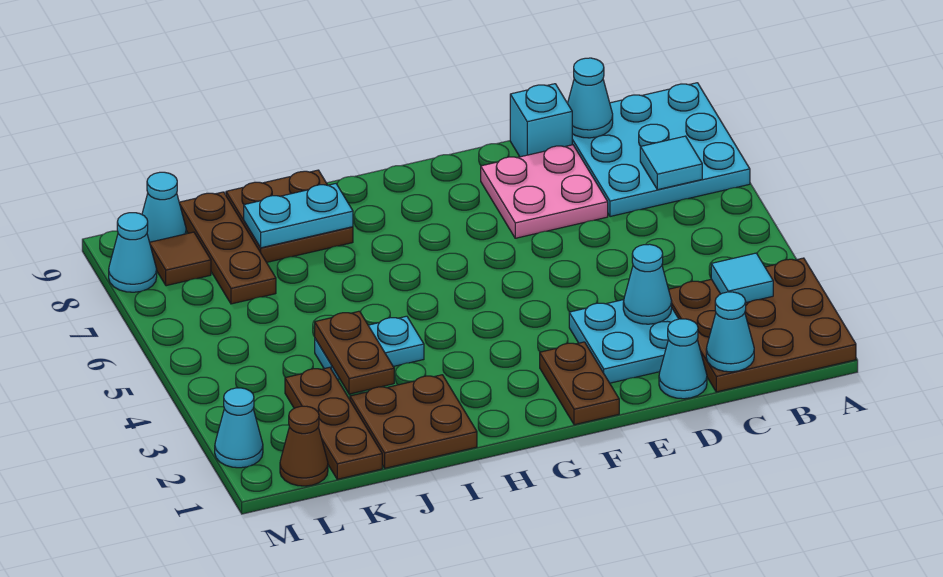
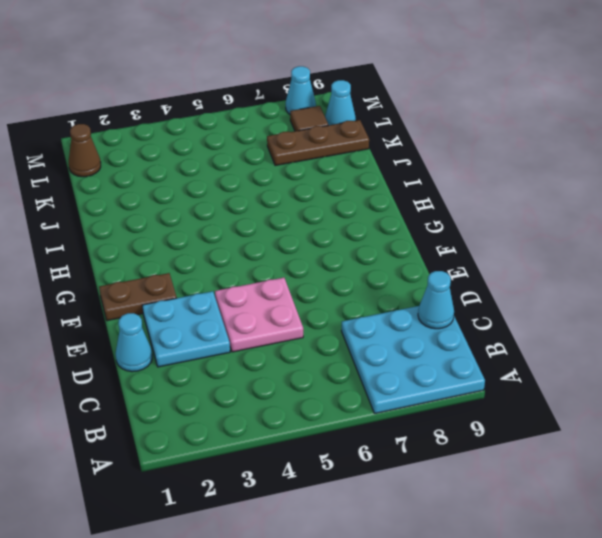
pink plate D4:E5 level 1 -> pink plate D7:E8 level 1
none -> brown plate A1:C3 level 1
none -> cyan brick D9 level 1
none -> brown plate I1:J2 level 1

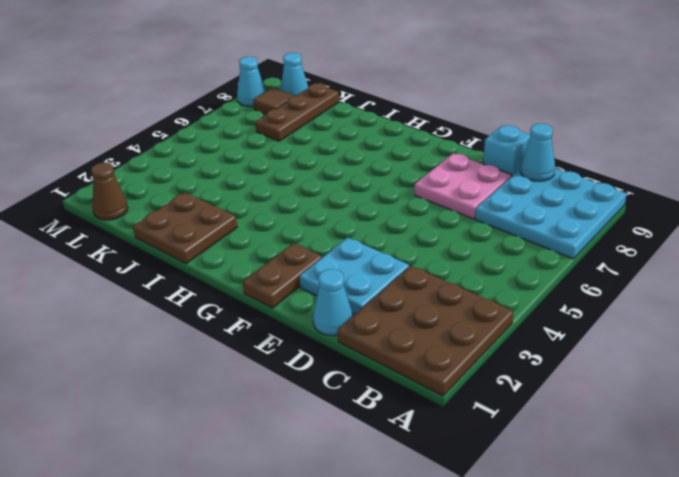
none -> cyan plate I4:J4 level 1
none -> brown plate I8:J9 level 1
none -> brown plate K1:K3 level 1

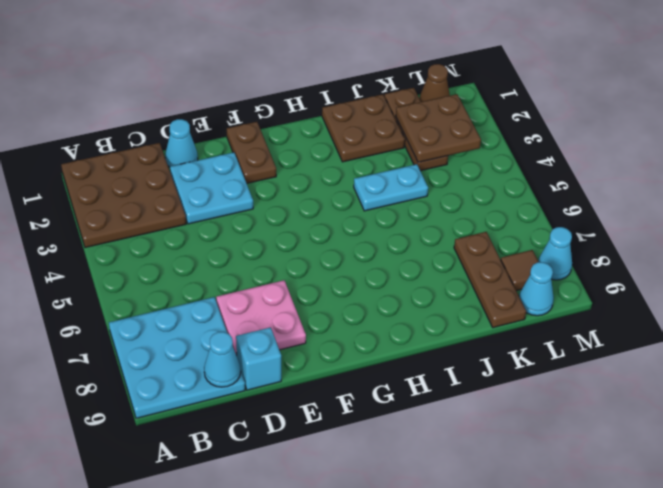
brown plate K2:L3 level 2 -> brown plate I8:J9 level 1
none -> cyan cone M2 level 1
none -> cyan tile B3 level 2
none -> cyan tile B7 level 2

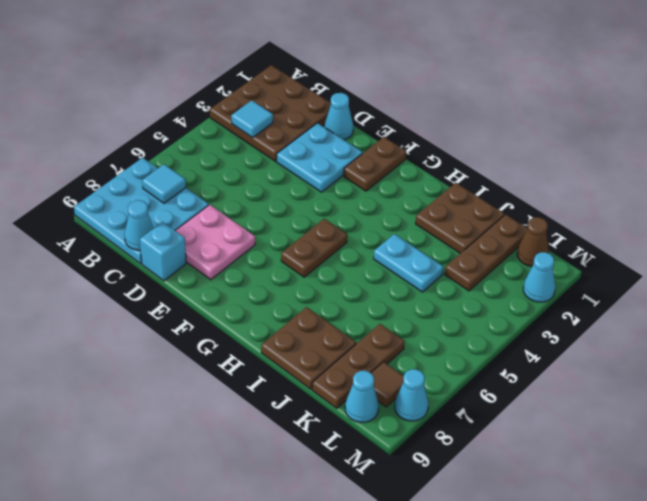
brown plate G5:G6 level 1 -> brown plate J3:J4 level 2
none -> cyan cone C1 level 2
none -> cyan cone D3 level 2
none -> cyan plate I8:J8 level 2

